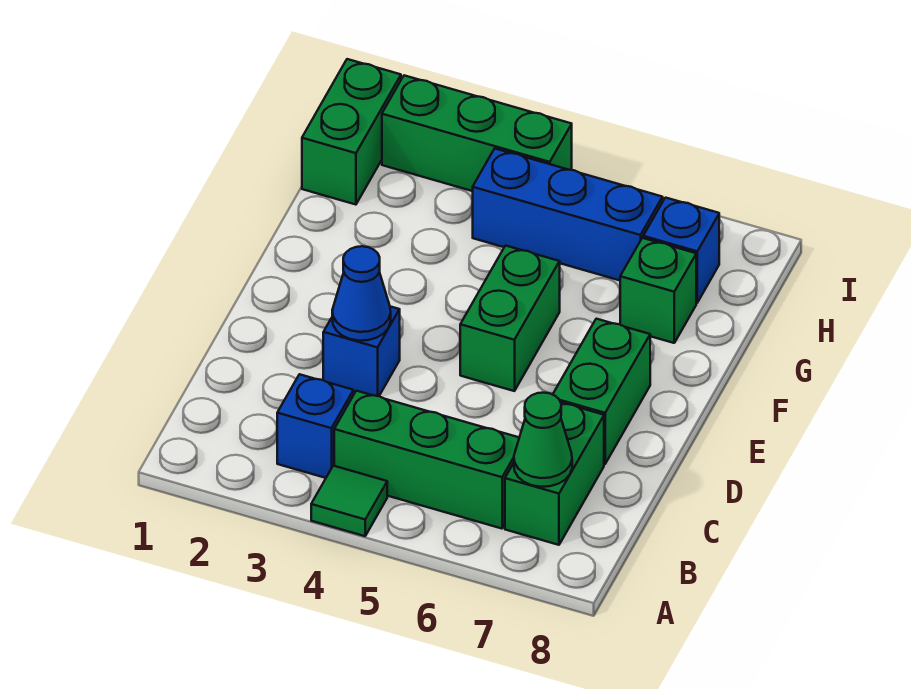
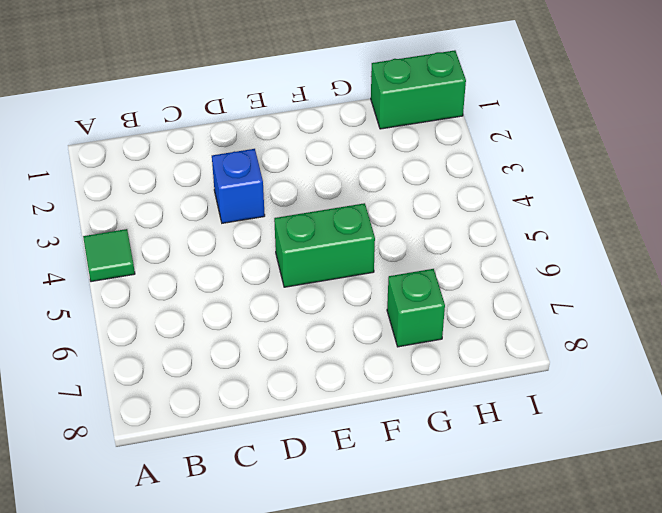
none -> blue brick B3 level 1
none -> green brick B4:B6 level 1
none -> green brick B7:C7 level 1

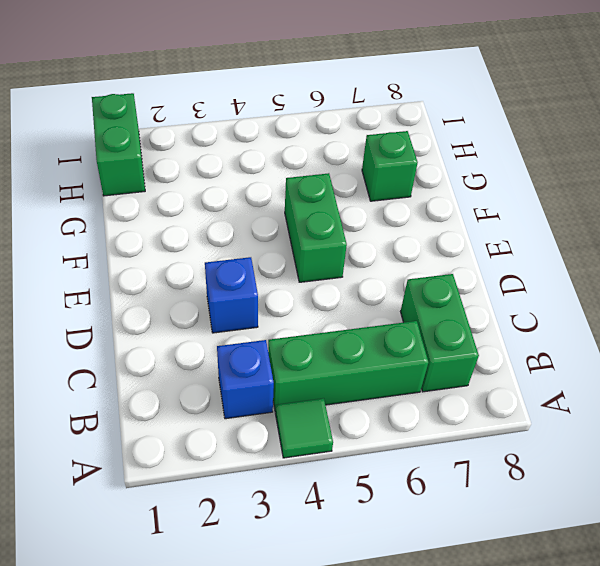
none -> green brick D7:E7 level 1
none -> blue brick H4:H6 level 1
none -> blue brick H7 level 1

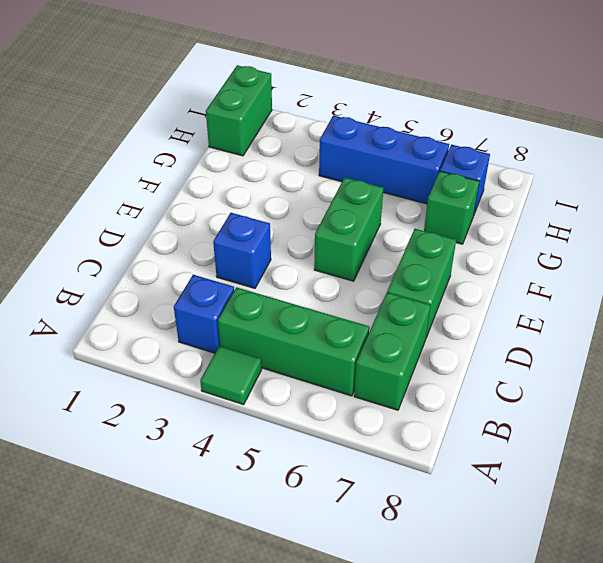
none -> green brick I2:I4 level 1
none -> green cone B7 level 2
none -> blue cone D3 level 2

